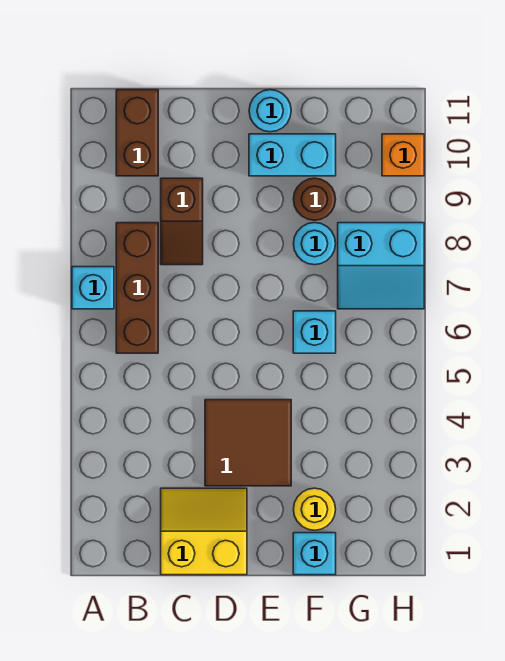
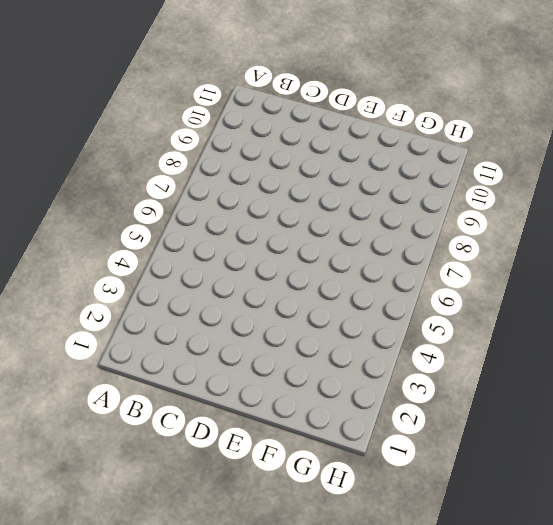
none -> cyan brick A7 level 1
none -> brown brick B6:B8 level 1
none -> brown brick B10:B11 level 1

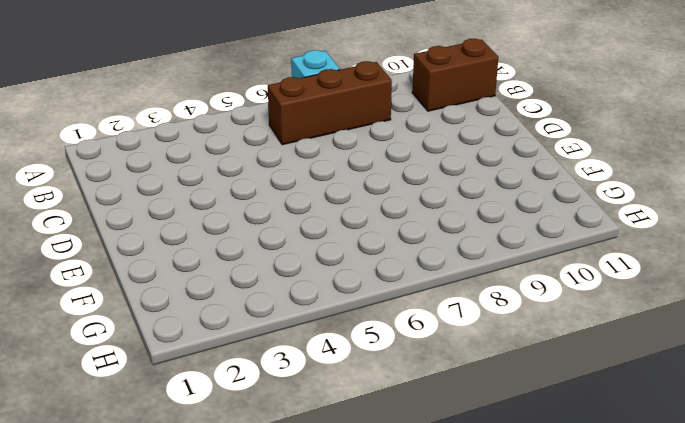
none -> yellow slope C1:D2 level 1 top 1
none -> brown slope C8:C9 level 1 top 9
none -> brown tile D3:E4 level 1

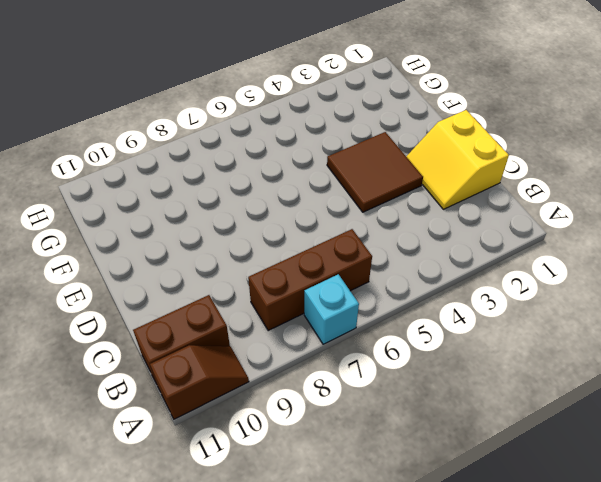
brown slope A10:A11 level 1 top 11 -> brown slope C8:C9 level 1 top 9
none -> cyan brick E10:F10 level 1
none -> cyan round brick E11 level 1
none -> cyan brick F1 level 1

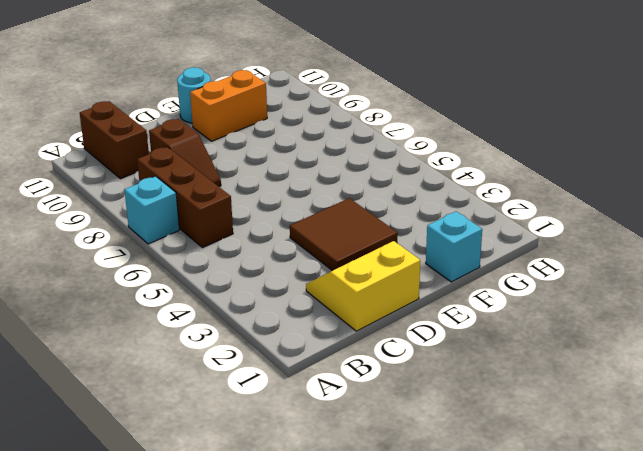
orange brick E10:F10 level 1 -> cyan brick E10:F10 level 1
none -> yellow round brick F2 level 1
none -> cyan brick F6 level 1
none -> cyan round brick F8 level 1

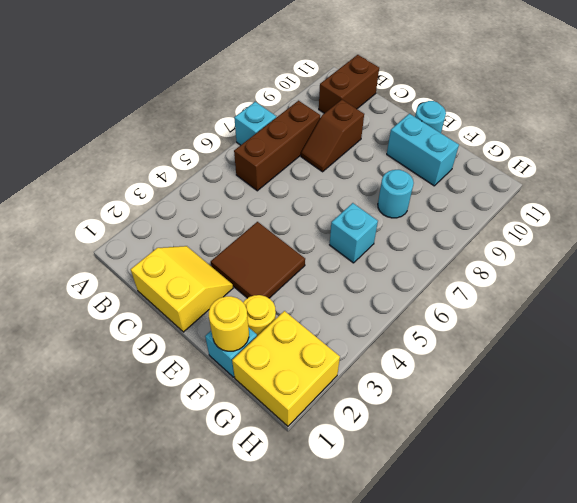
yellow round brick F1 level 2 -> none
yellow brick G1:H2 level 1 -> none
none -> brown round brick F9 level 1
none -> cyan slope G7:H8 level 1 top 8
none -> orange brick H10 level 1

